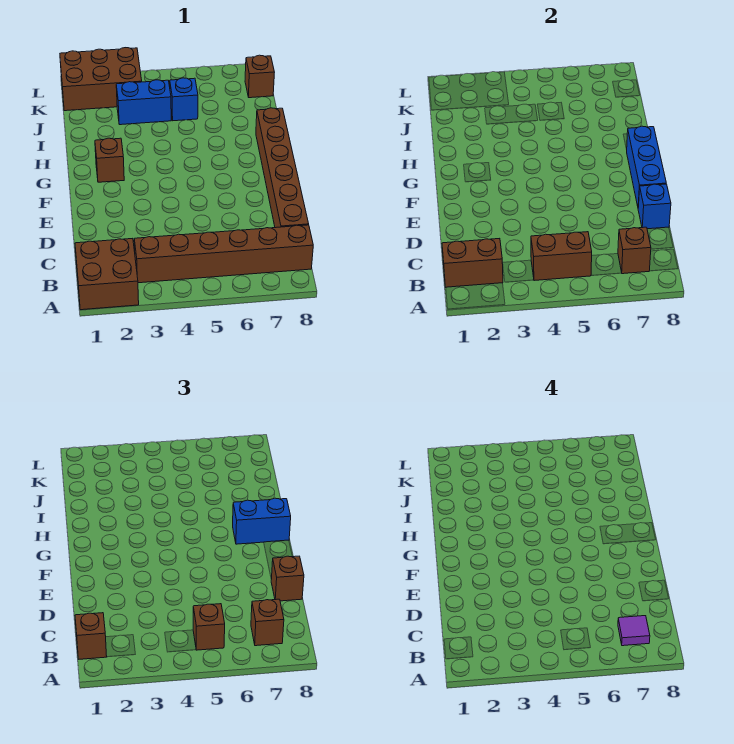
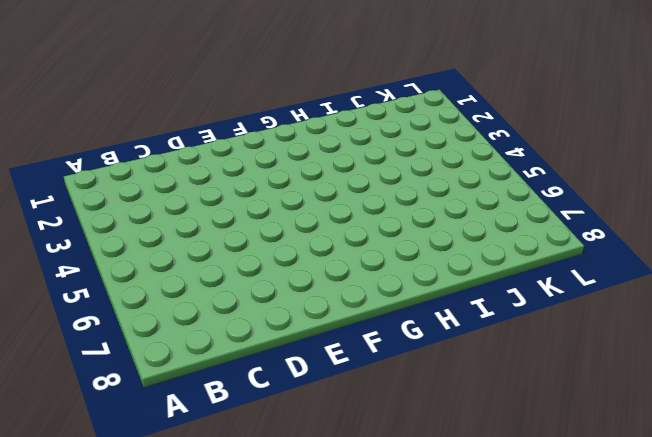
none -> brown brick A1:B2 level 1
none -> brown brick B3:B8 level 1
none -> brown brick C8:H8 level 1

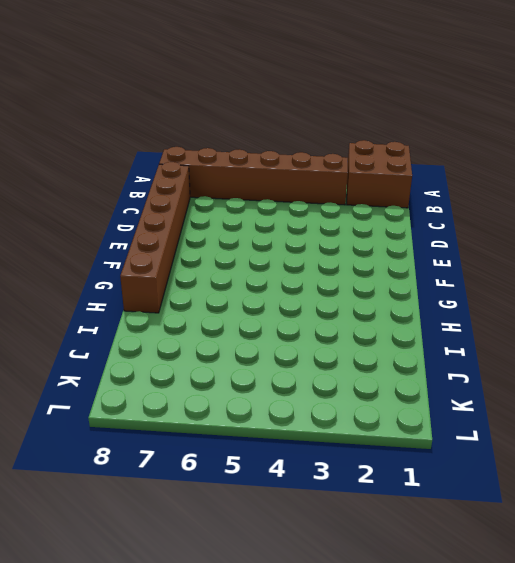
none -> brown brick G2 level 1
none -> blue brick J3:J4 level 1
none -> blue brick J5 level 1

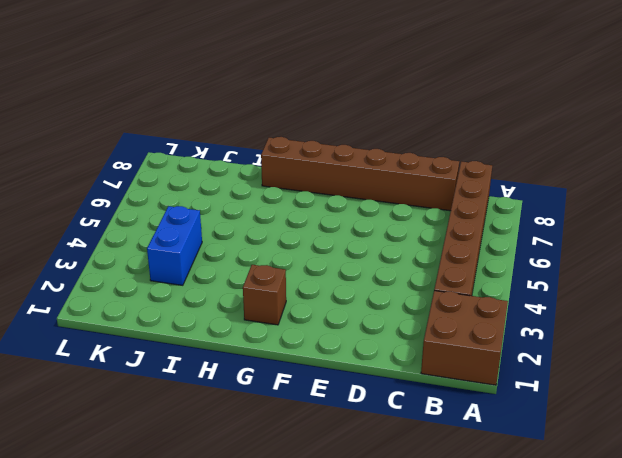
none -> blue brick J5 level 1
none -> brown brick K1:L3 level 1
none -> brown brick K8 level 1

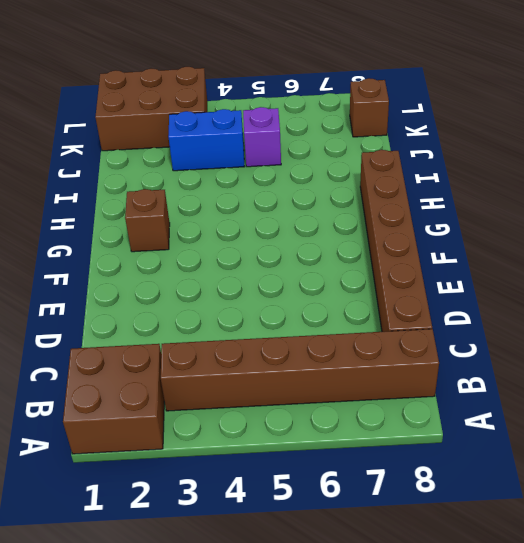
purple brick J5 level 1 -> blue brick J5 level 1
none -> brown brick B1:B2 level 2
none -> brown brick B4:B5 level 2
none -> brown brick B7 level 2

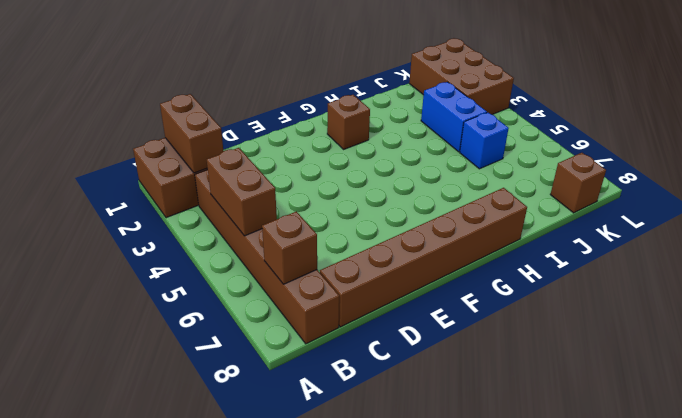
none -> blue brick D8 level 2
none -> blue brick E8:G8 level 2
none -> brown brick B1 level 3

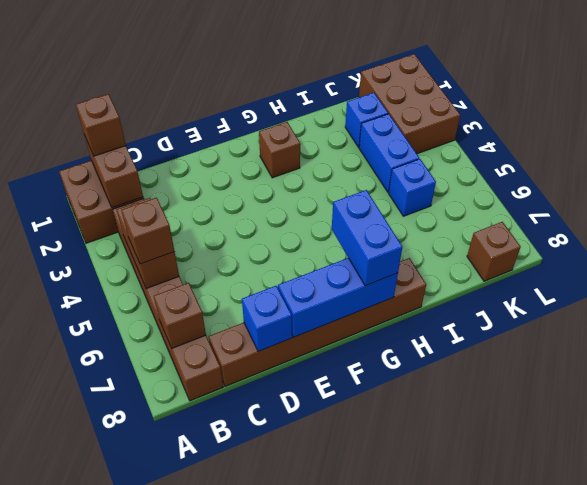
blue brick J2 level 1 -> none
none -> brown brick B7 level 3
none -> brown brick D8 level 3
none -> purple tile B7 level 4

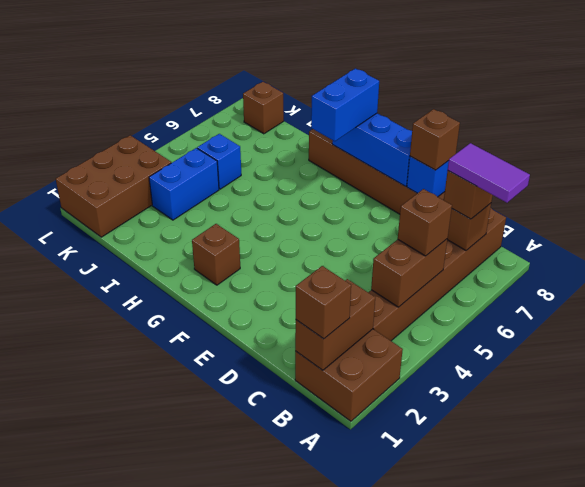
purple tile A7:B7 level 4 -> purple tile B7 level 4

